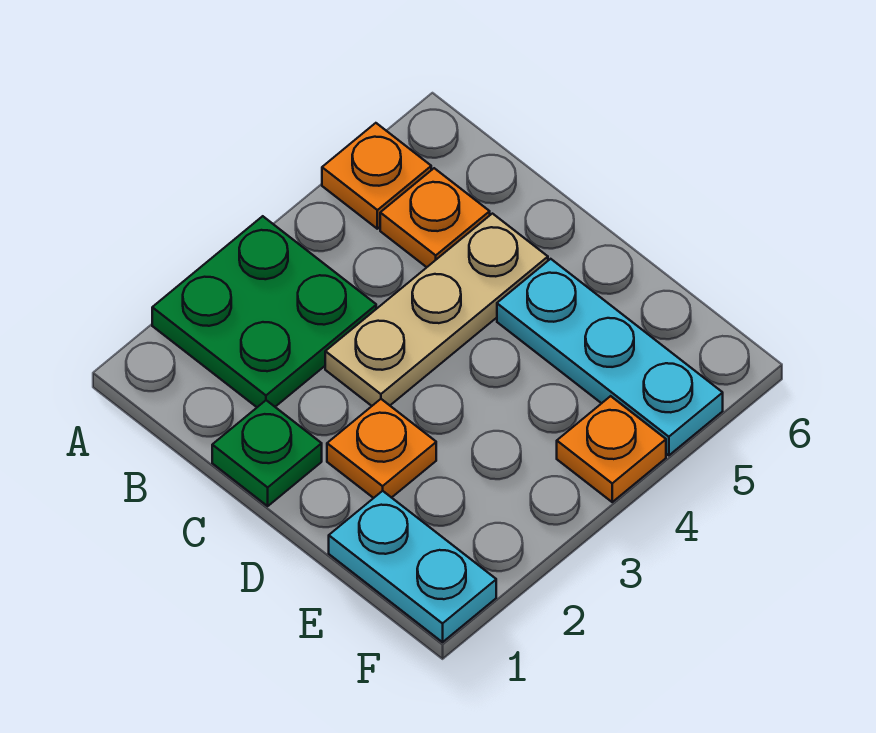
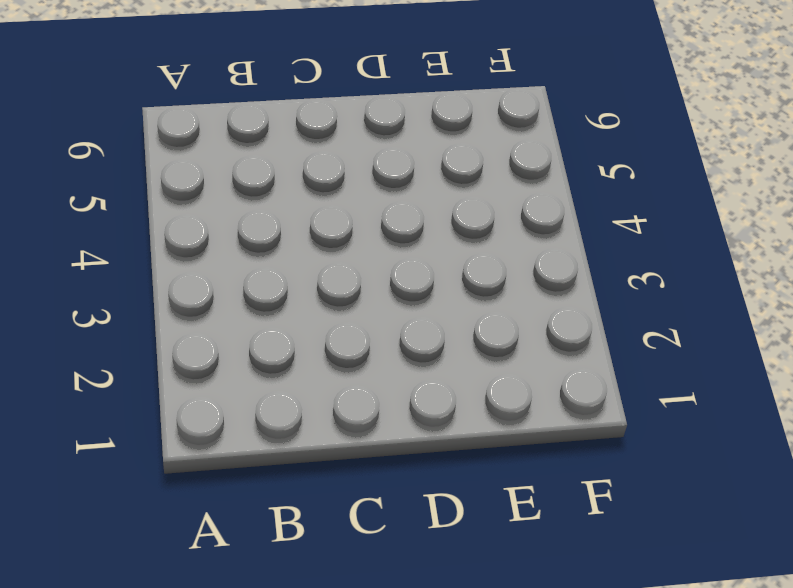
none -> green plate A2:B3 level 1
none -> orange plate A5 level 1

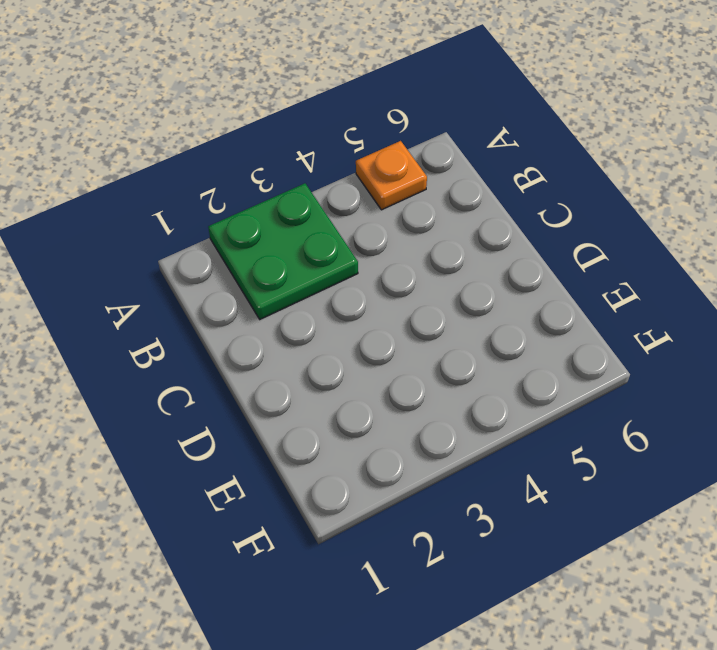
none -> orange plate B5 level 1
none -> green plate C1 level 1

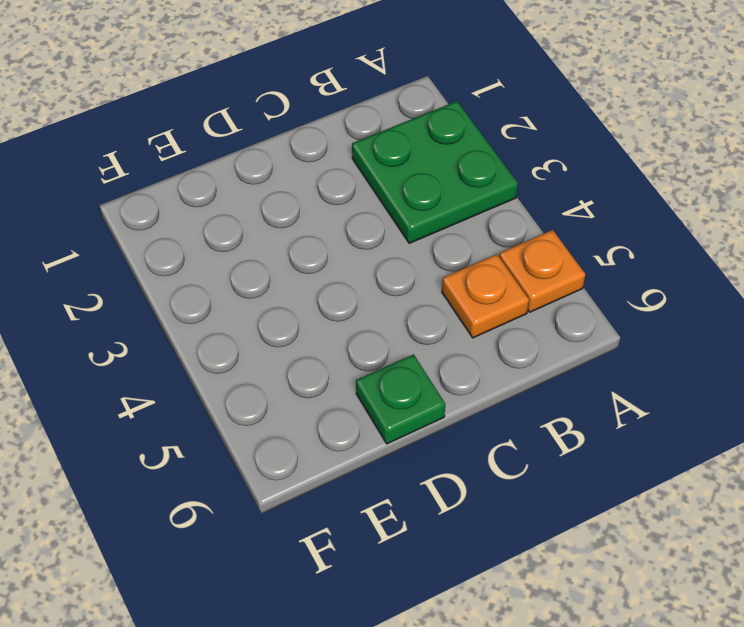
green plate D6 level 1 -> green plate C1 level 1
none -> tan plate C3:C5 level 1
none -> orange plate D2 level 1

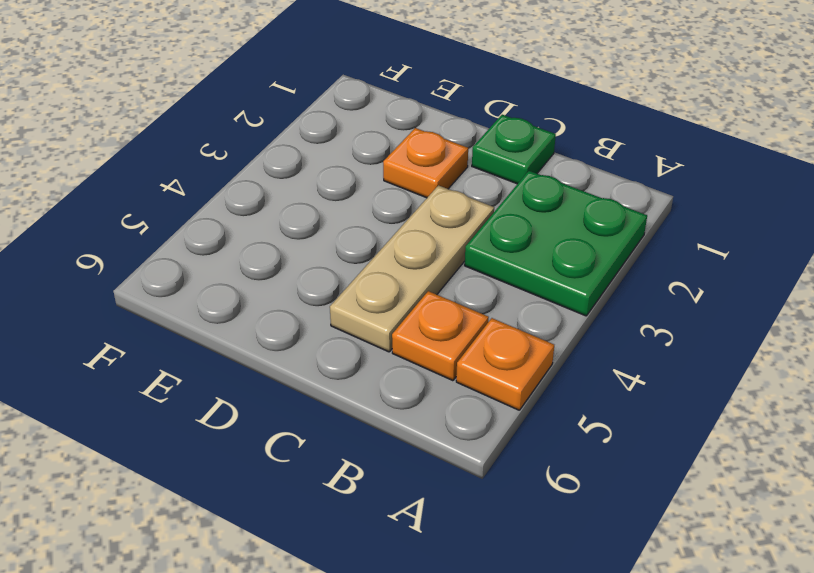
none -> cyan plate D5:F5 level 1
none -> cyan plate E1:F1 level 1

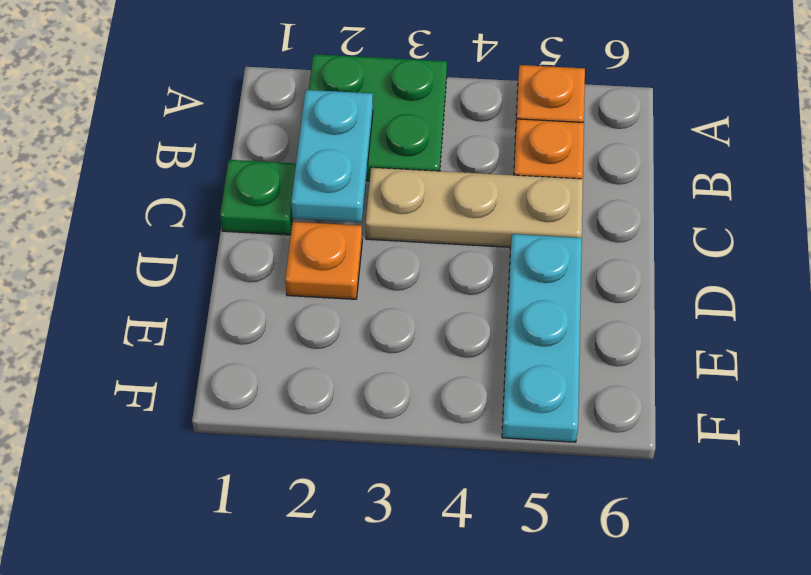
cyan plate B2:C2 level 2 -> cyan plate E1:F1 level 1
none -> orange plate F4 level 1

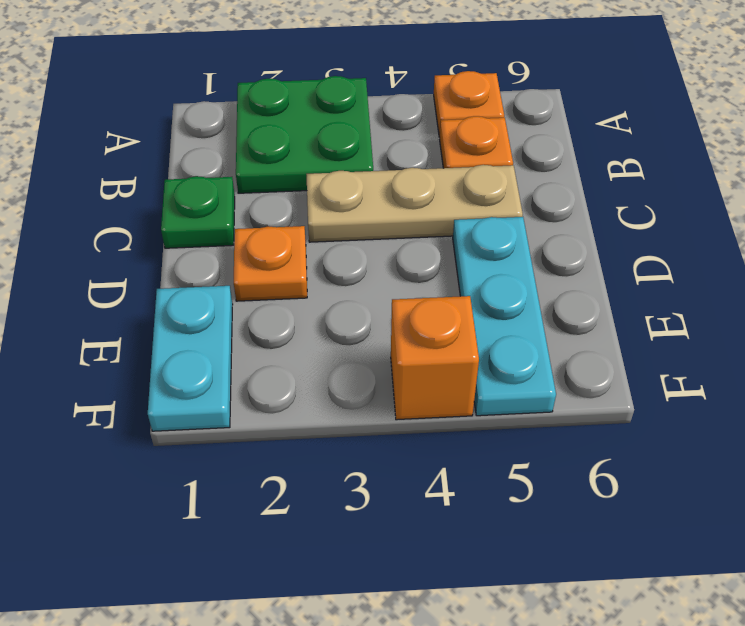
orange brick F4 level 1 -> orange plate F4 level 1

